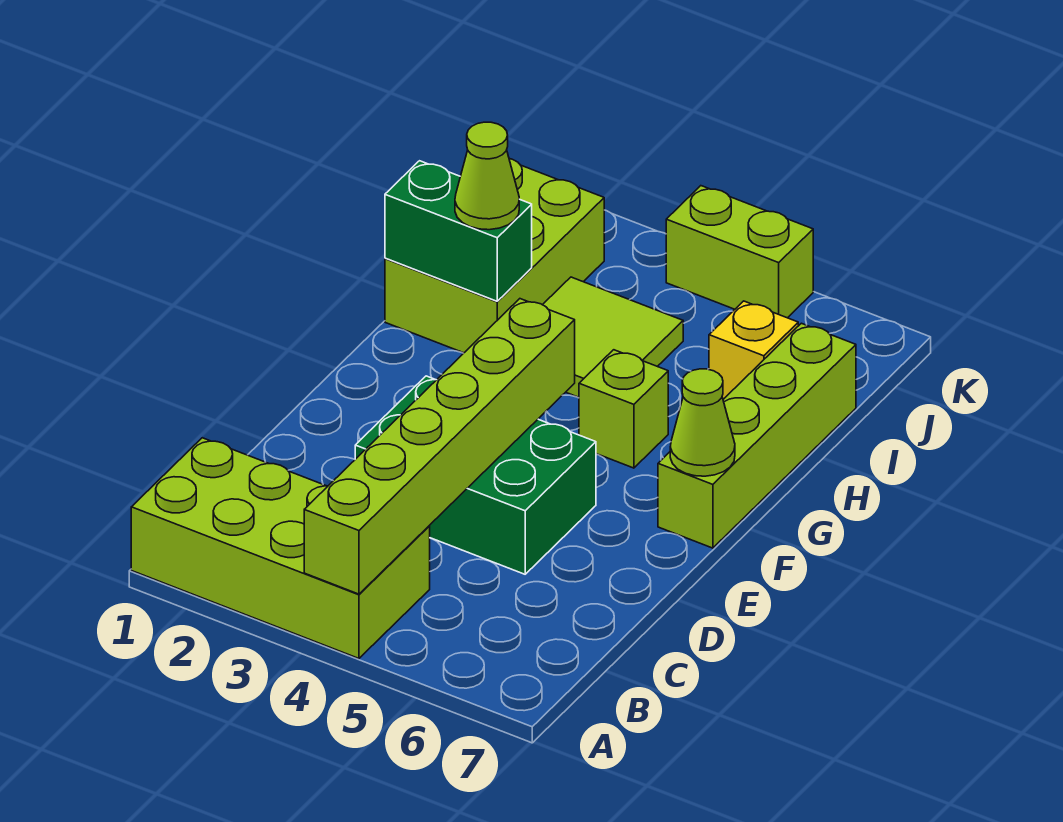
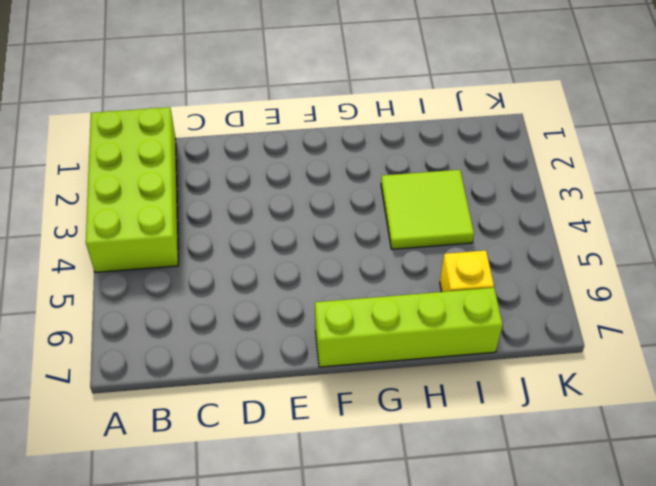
none -> green brick D3:E5 level 1
none -> lime brick G5 level 1
none -> lime brick H1:J2 level 1

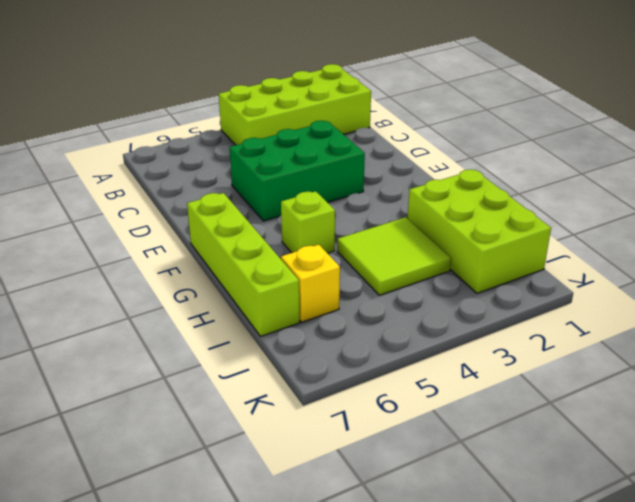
none -> lime brick K4:K5 level 1
none -> lime brick A4:F4 level 2
none -> lime cone F7 level 2

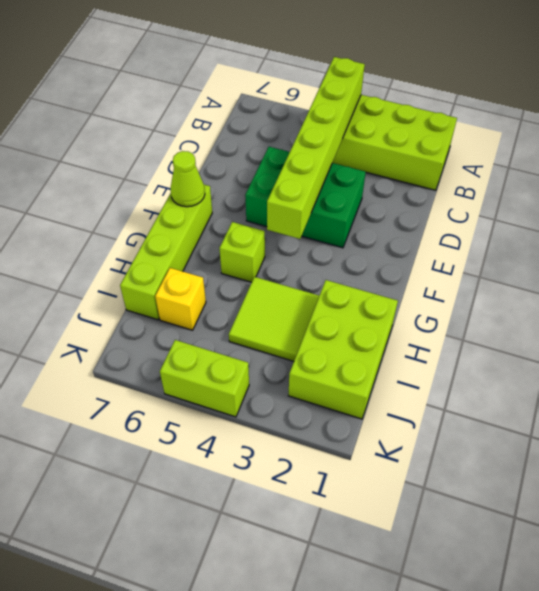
none -> green brick H1:H2 level 2
none -> lime cone H2 level 3

